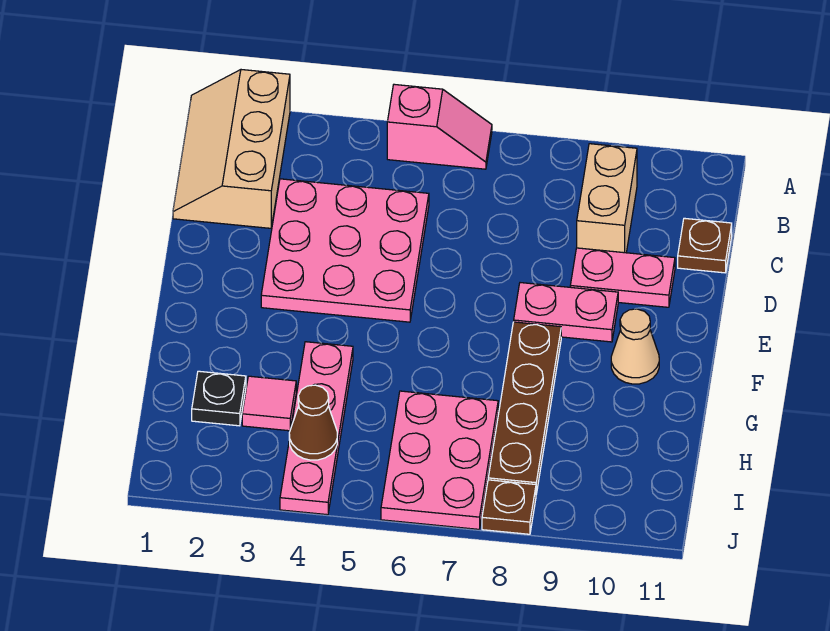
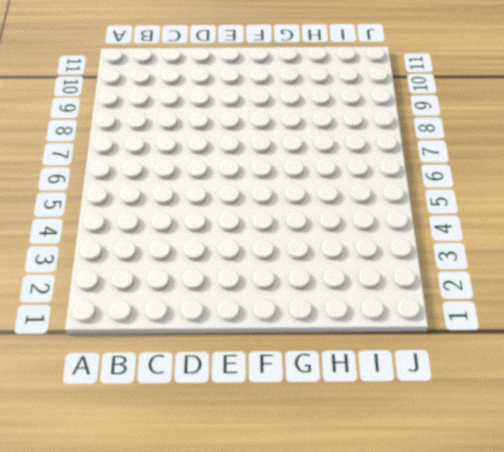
none -> tan slope A1:C2 level 1 top 2
none -> pink slope A5:A6 level 1 top 5
none -> tan brick B9:C9 level 1

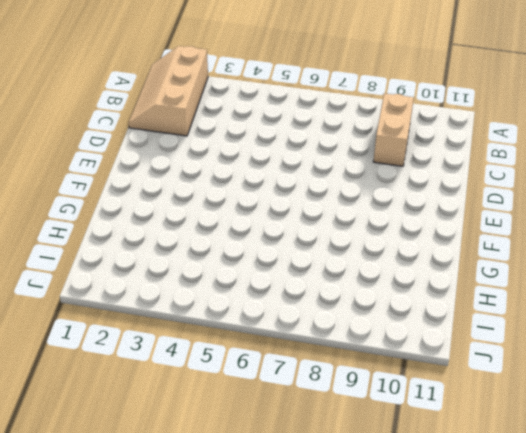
none -> pink slope A5:A6 level 1 top 5
none -> pink plate C3:E5 level 1
none -> brown plate C11 level 1

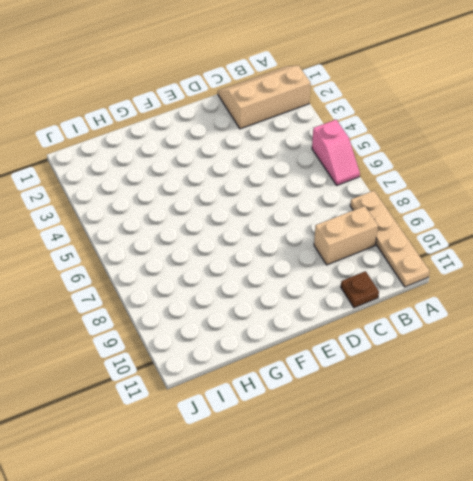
tan plate A8:A11 level 1 -> none
none -> pink plate C3:E5 level 1
none -> pink plate D9:D10 level 1
none -> pink plate E8:E9 level 1

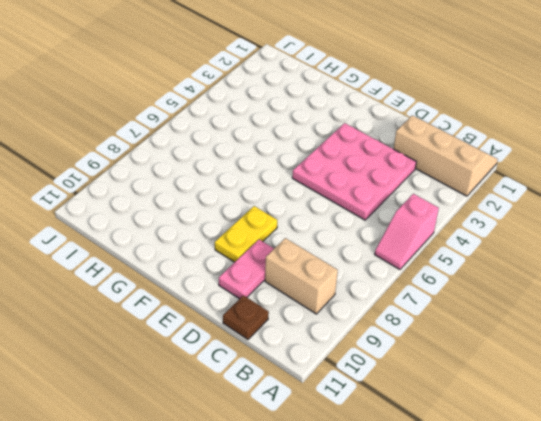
yellow plate E8:E9 level 1 -> pink plate E8:E9 level 1
none -> brown plate F8:I8 level 1
none -> tan cone F10 level 1
none -> pink plate G4:J4 level 1

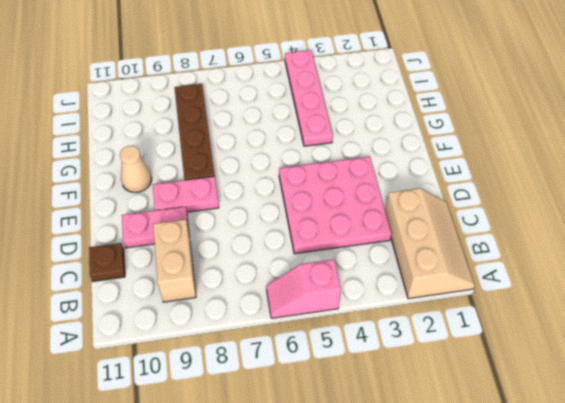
none -> black plate H2 level 1
none -> pink tile H3 level 1
none -> pink plate H6:J7 level 1

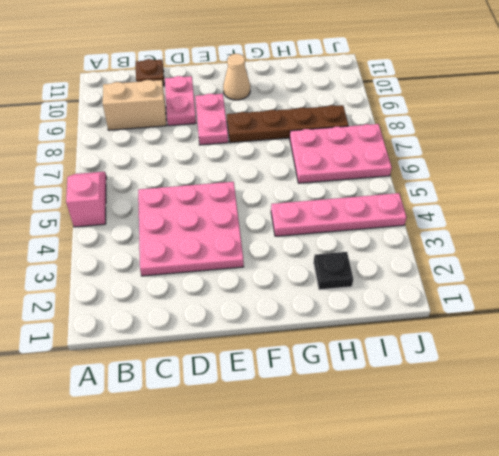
none -> tan slope A1:C2 level 1 top 2
none -> pink tile H3 level 1
none -> brown plate J8 level 1

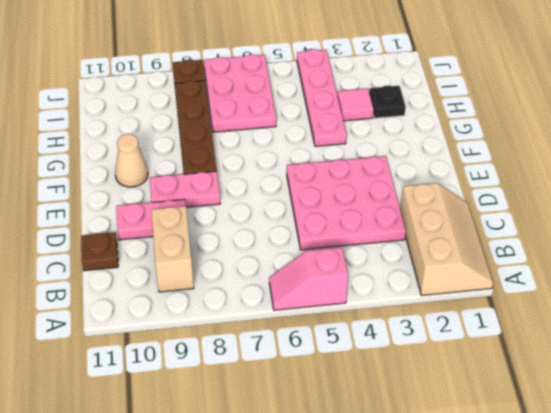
none -> brown cone I4 level 2

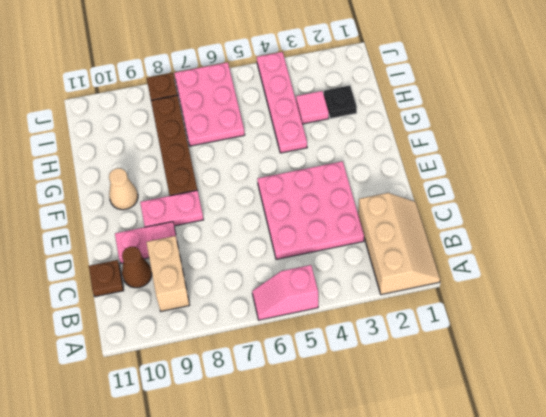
brown cone C10 level 1 -> brown cone I4 level 2

